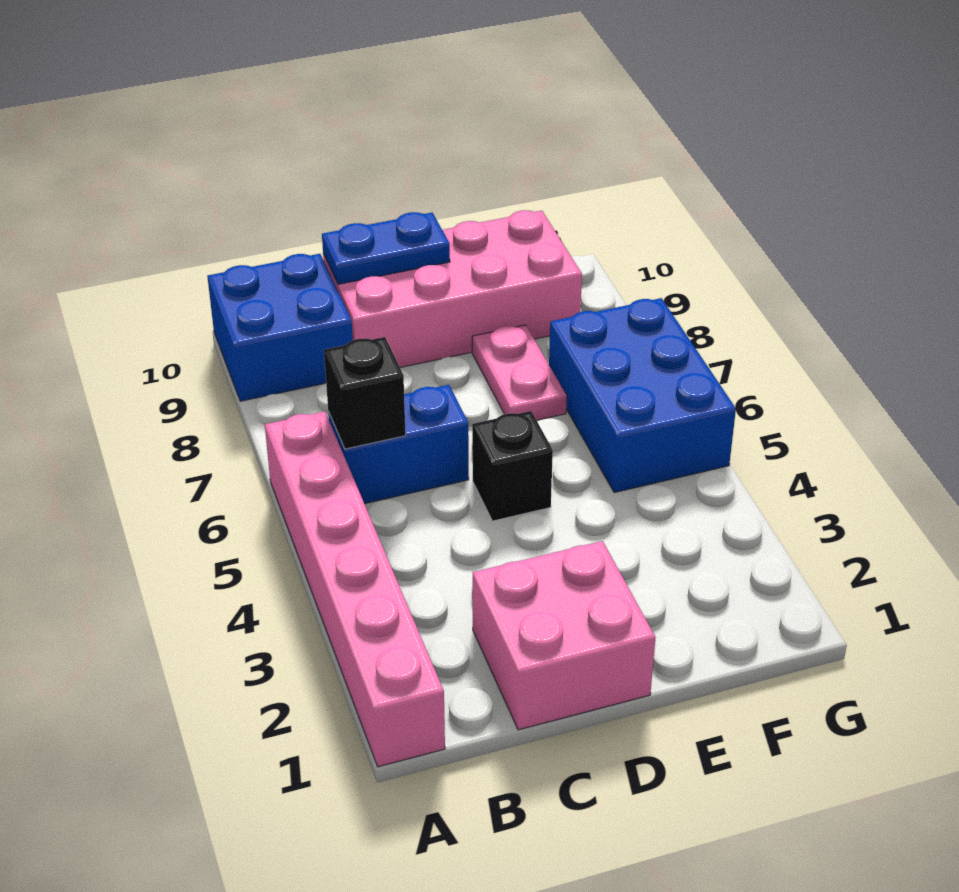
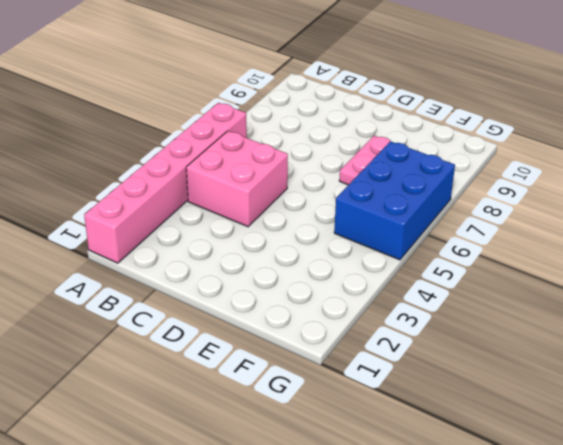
pink brick B4:C5 level 1 -> pink brick C1:D2 level 1
none -> blue brick A9:B10 level 1
none -> blue brick B6:C6 level 1

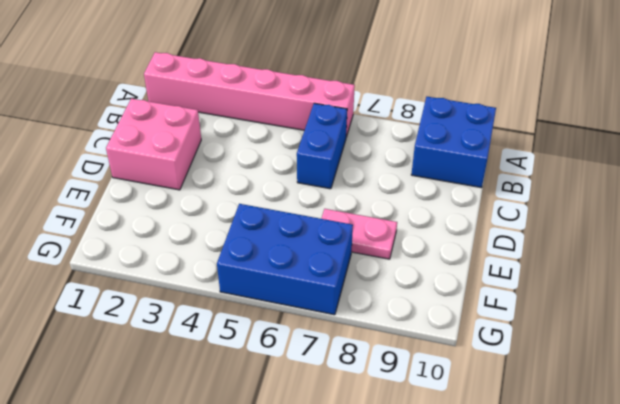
none -> pink brick C9:F10 level 1
none -> black brick D5 level 1

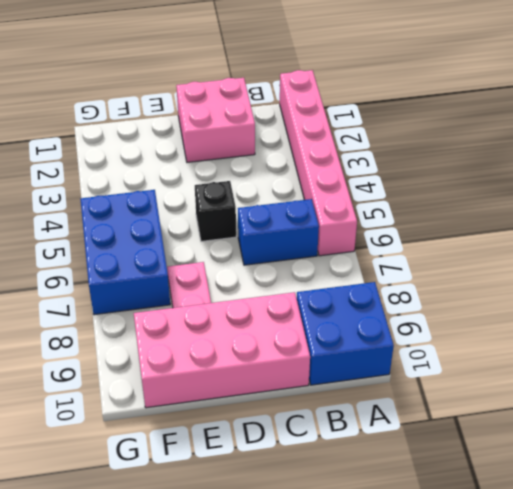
none -> black brick B6 level 2
none -> blue plate C10:D10 level 2

